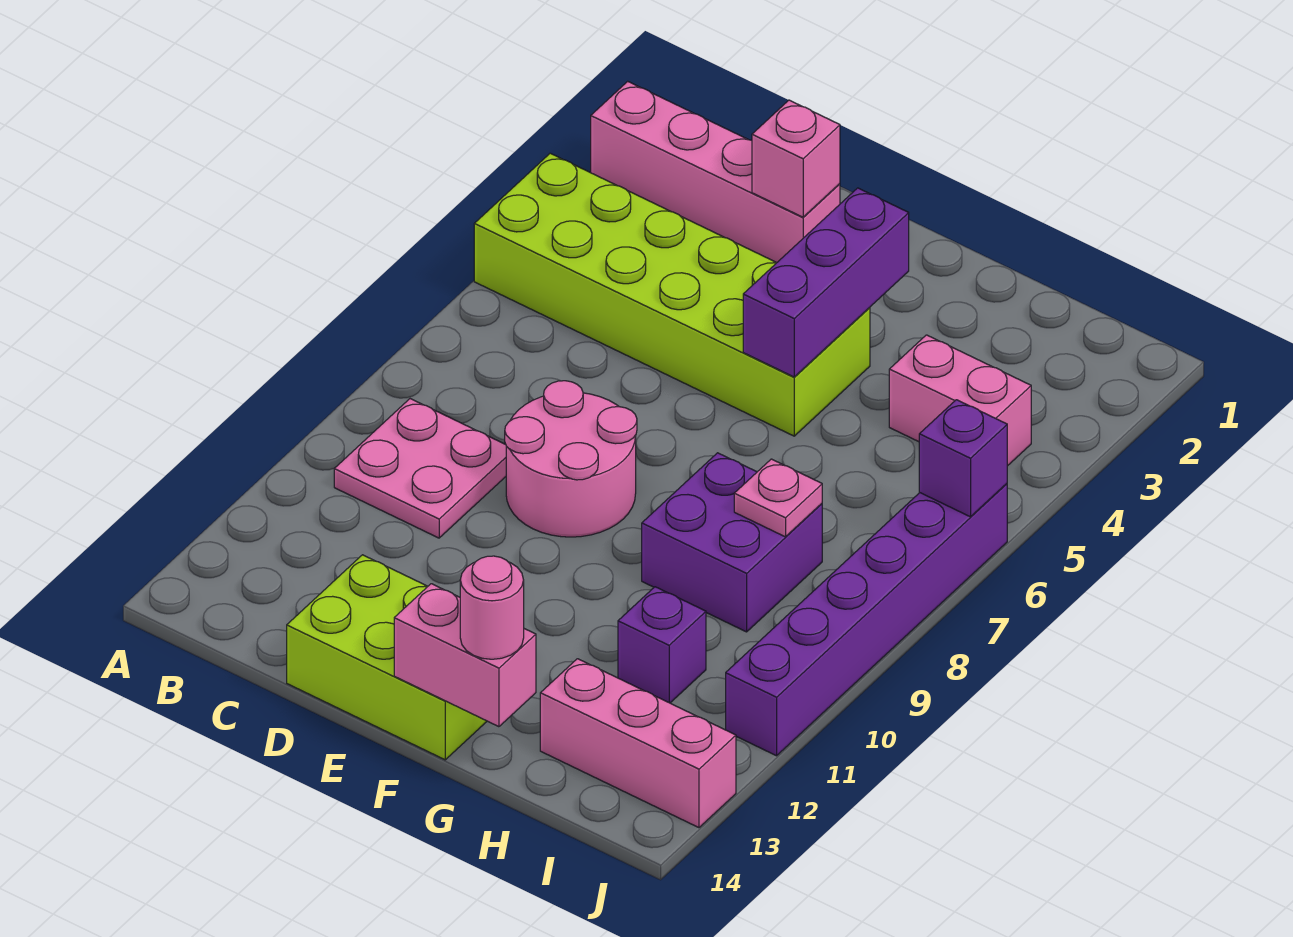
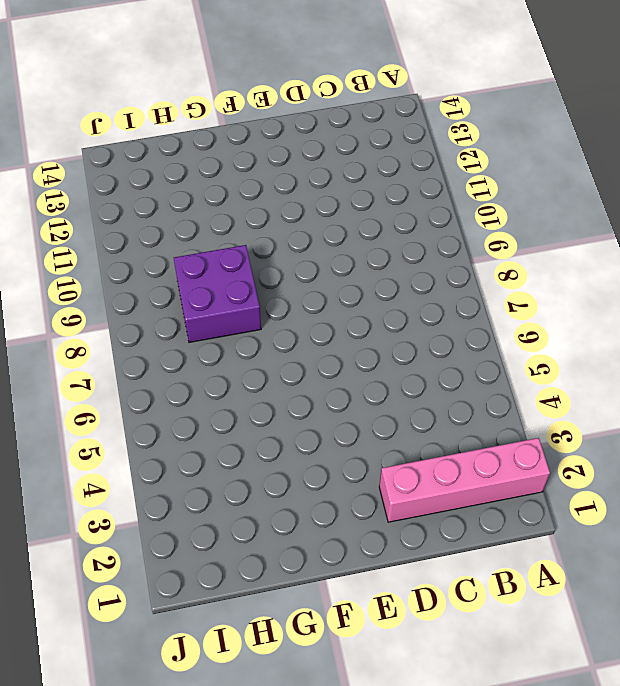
none -> lime brick A4:F5 level 1
none -> pink plate B9:C10 level 1
none -> pink round brick D8:E9 level 1

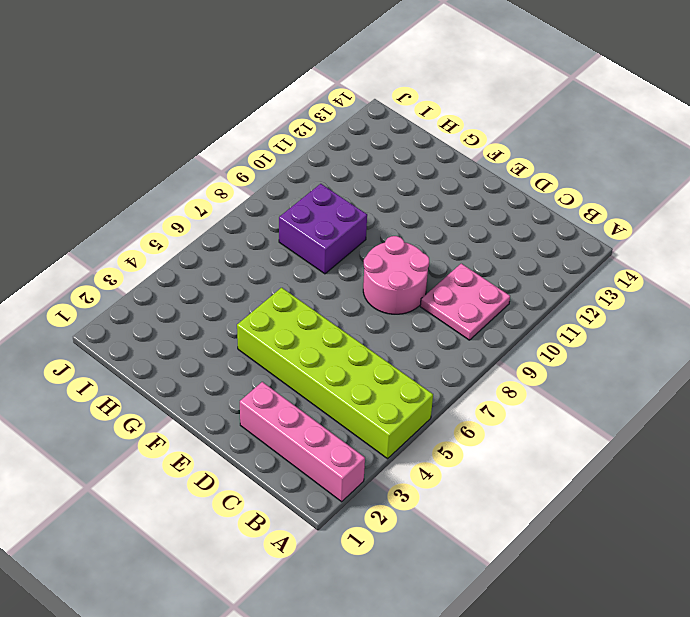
none -> lime brick D13:F14 level 1
none -> pink brick H4:I4 level 1
none -> purple brick H11 level 1

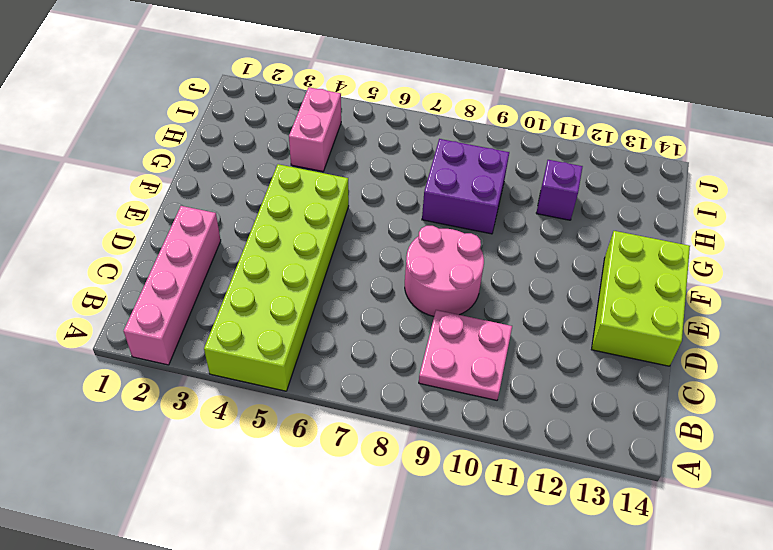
none -> pink brick H13:J13 level 1
none -> purple brick J6:J11 level 1
none -> pink brick D2 level 2

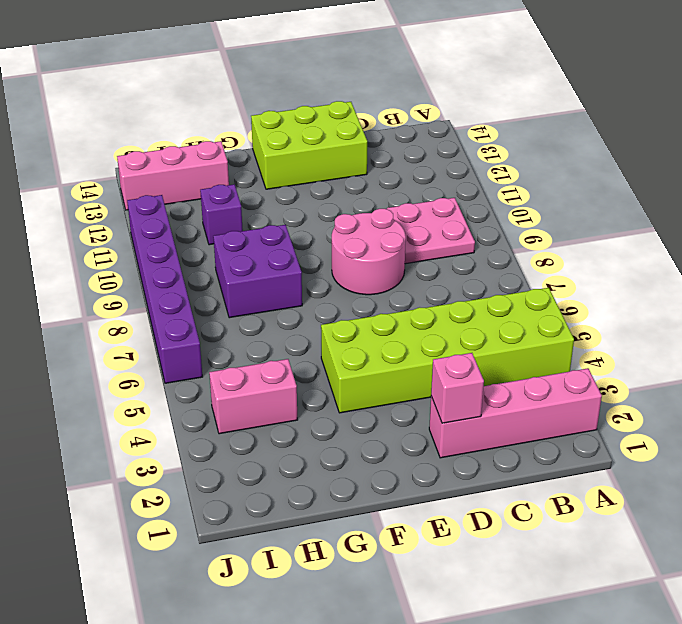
none -> purple brick F3:F5 level 2
none -> pink brick F14:G14 level 2
none -> pink plate H8 level 2

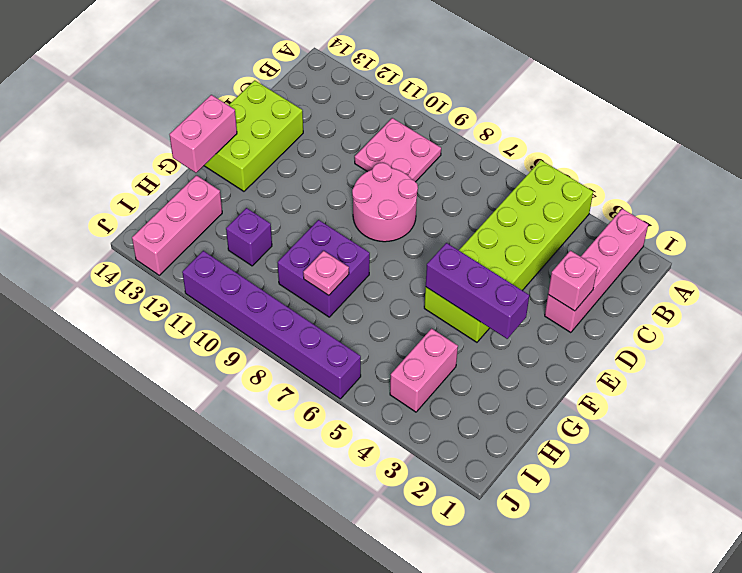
none -> purple brick J6 level 2
none -> pink round brick G14 level 3

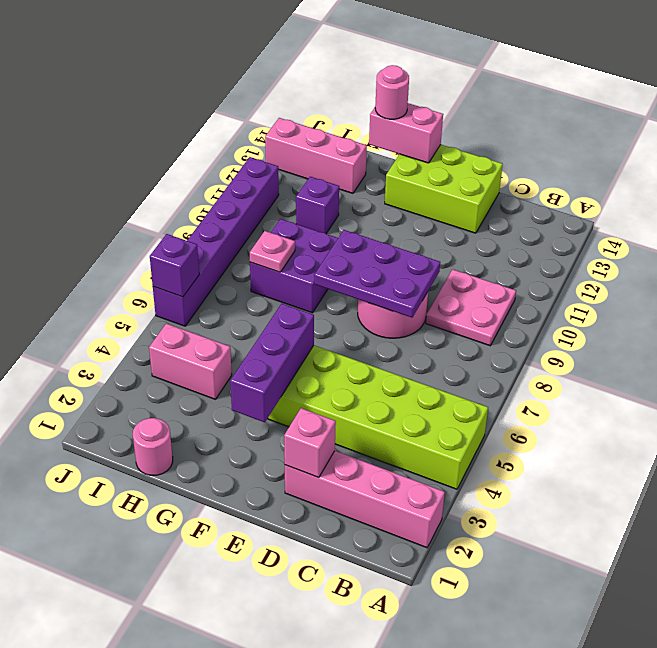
purple plate D8:F9 level 2 -> none
pink round brick H1 level 1 -> none

